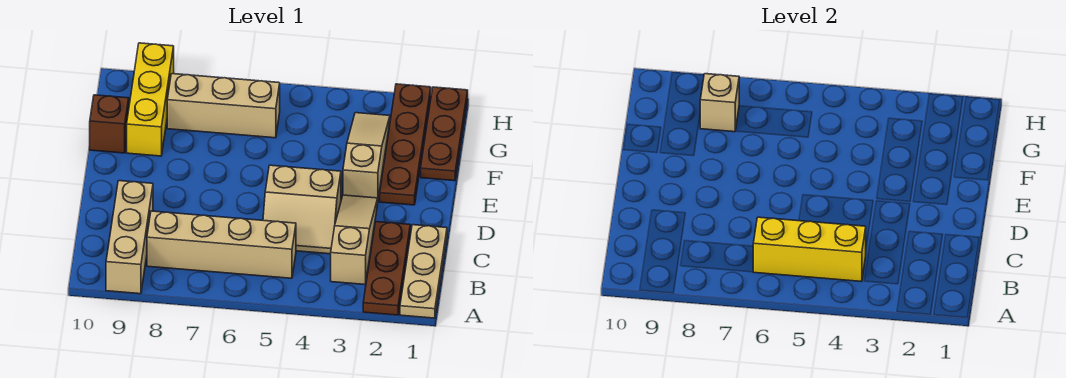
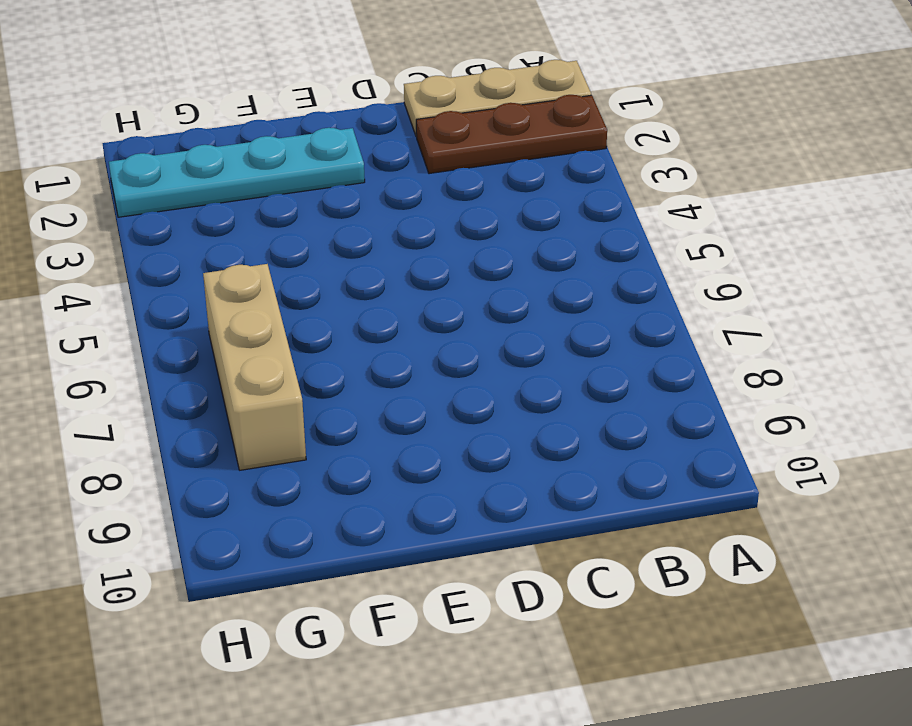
cyan plate E2:H2 level 1 -> brown plate E2:H2 level 1
none -> tan brick A9:C9 level 1
none -> tan slope B3:D3 level 1 top B
none -> tan brick B5:B8 level 1

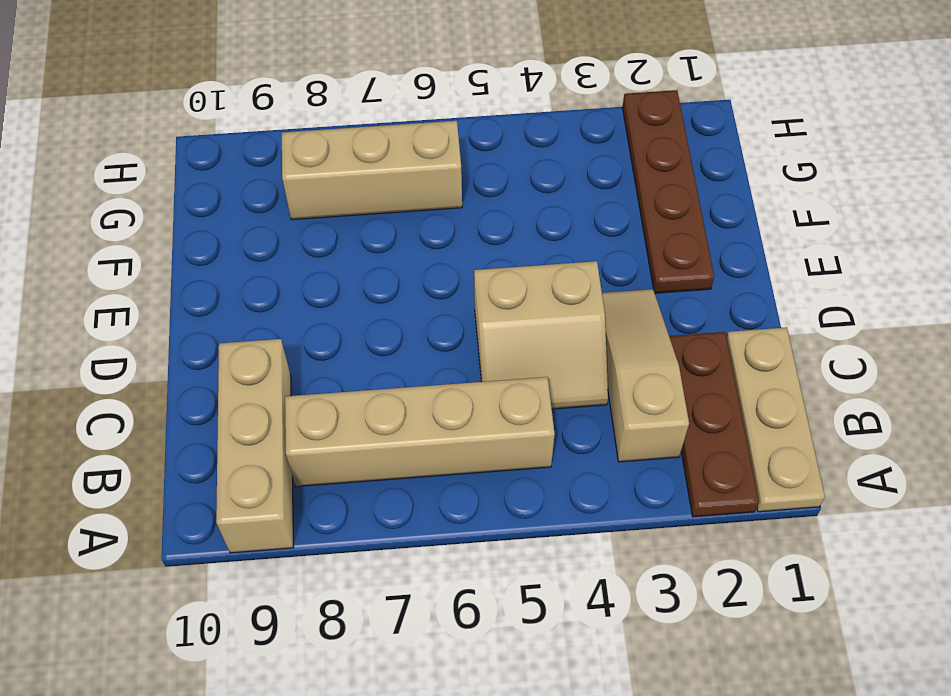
none -> tan slope E3:G3 level 1 top E
none -> brown plate F1:H1 level 1
none -> yellow brick F9:H9 level 1

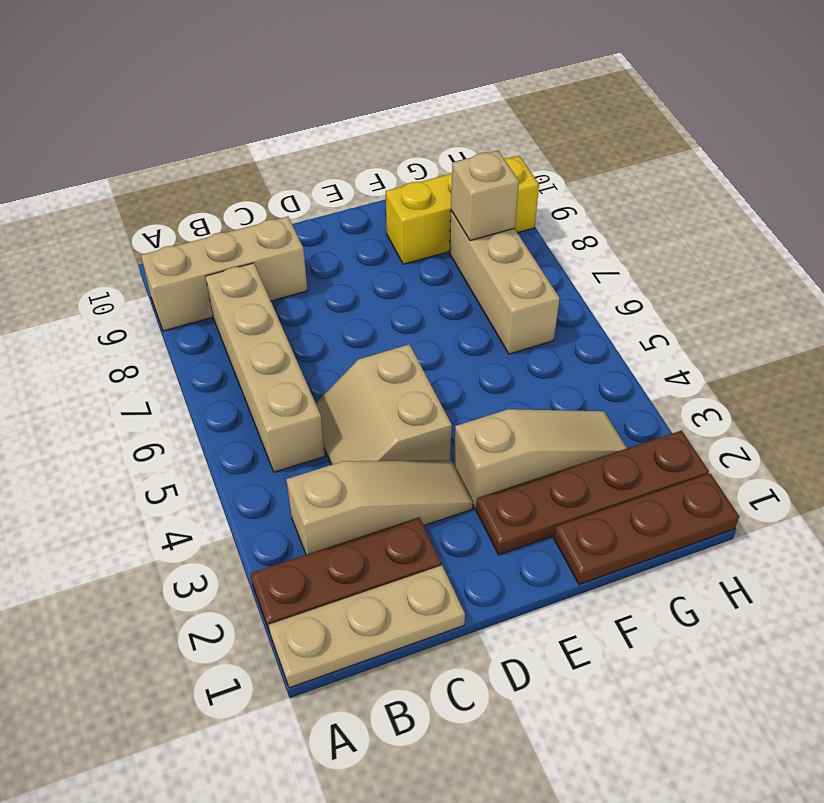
none -> brown brick F10 level 1
none -> yellow brick B4:B6 level 2

